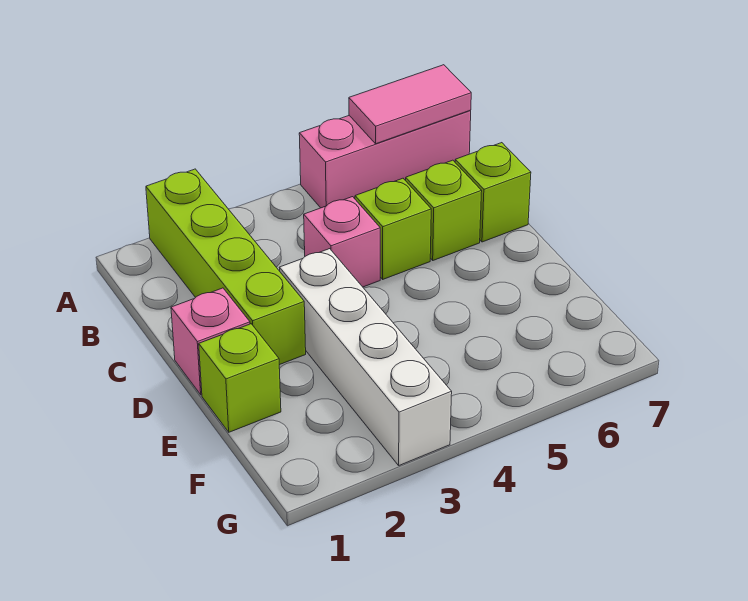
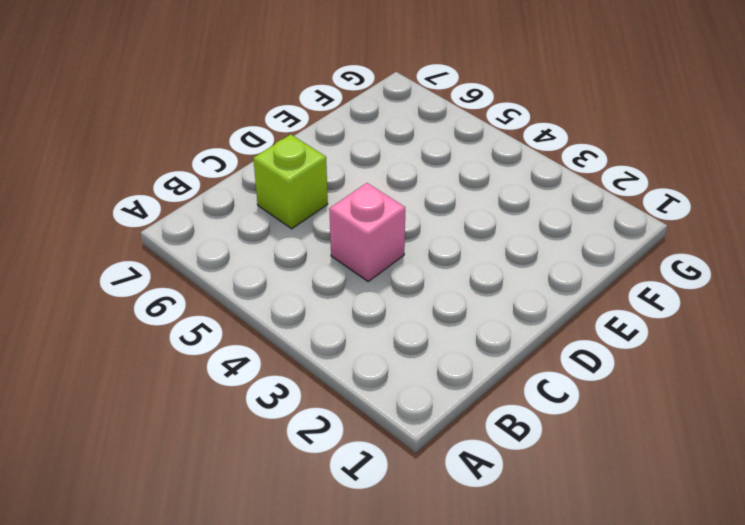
none -> lime brick A2:D2 level 1
none -> pink brick A5:A7 level 1

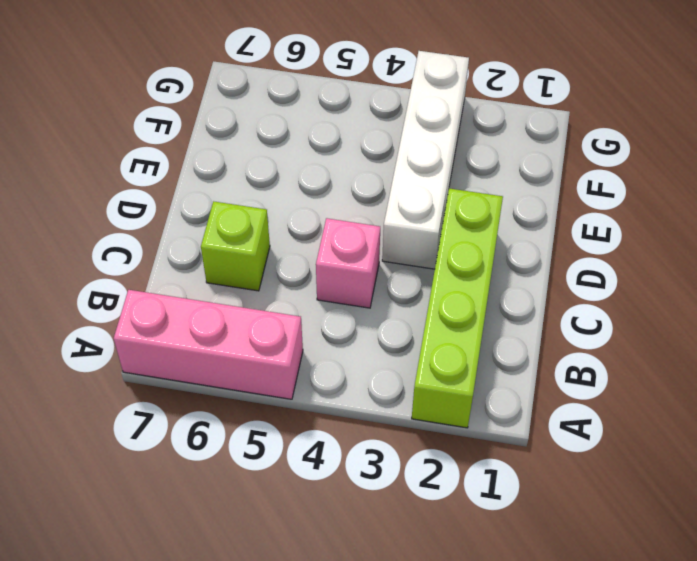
none -> lime brick C5 level 1
none -> lime brick C7 level 1

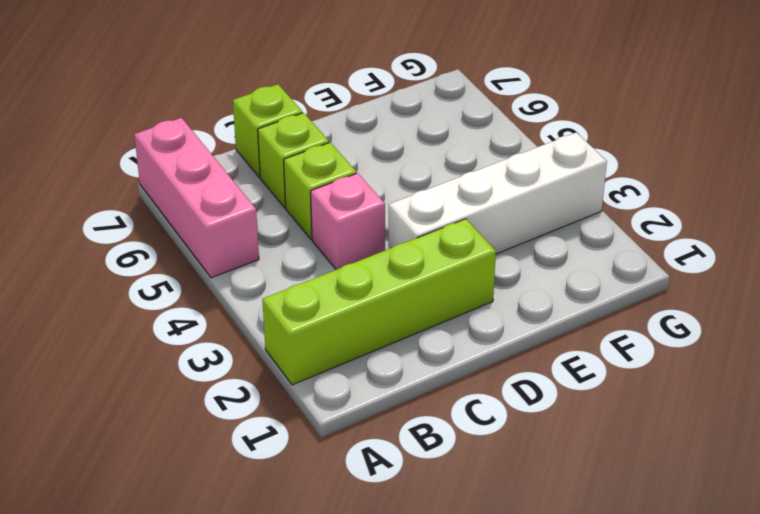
none -> pink brick D1 level 1
none -> lime brick E1 level 1

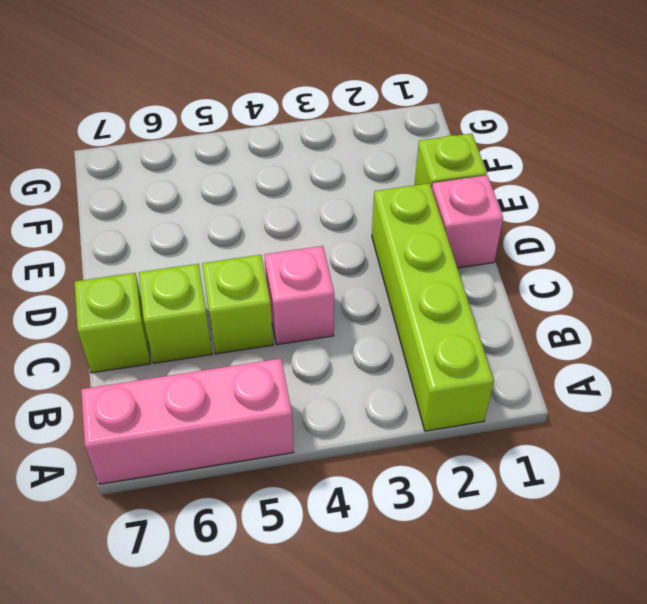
none -> white brick D3:G3 level 1
none -> pink tile A6:A7 level 2

